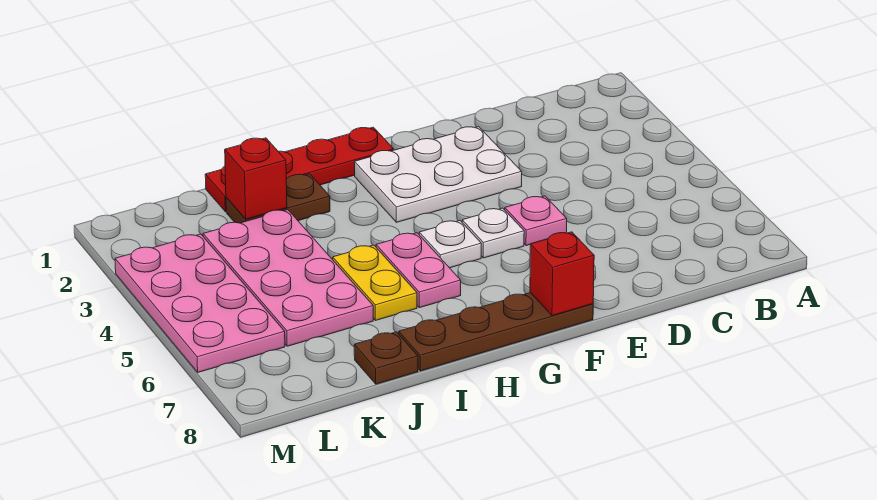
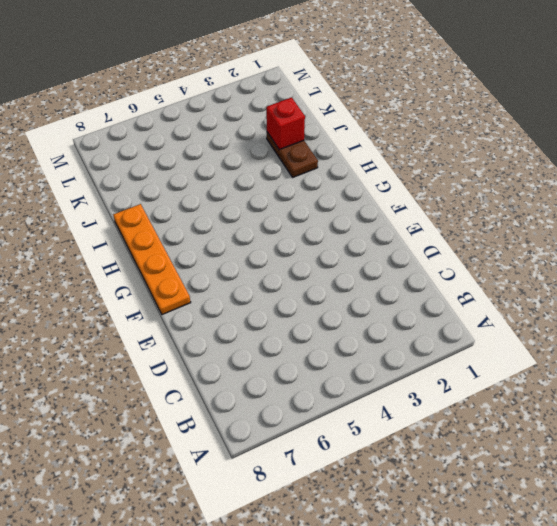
orange plate F8:I8 level 1 -> brown plate F8:I8 level 1
none -> white plate E2:G3 level 1
none -> pink plate E5 level 1
none -> white plate F5 level 1

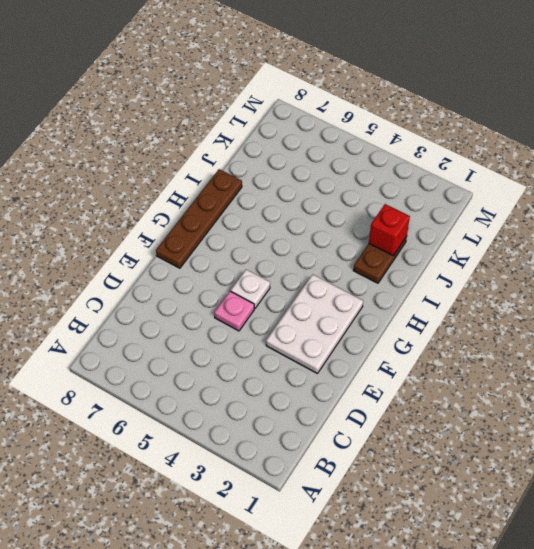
none -> red plate G1:J1 level 1
none -> white plate G5 level 1
none -> pink plate H5:H6 level 1

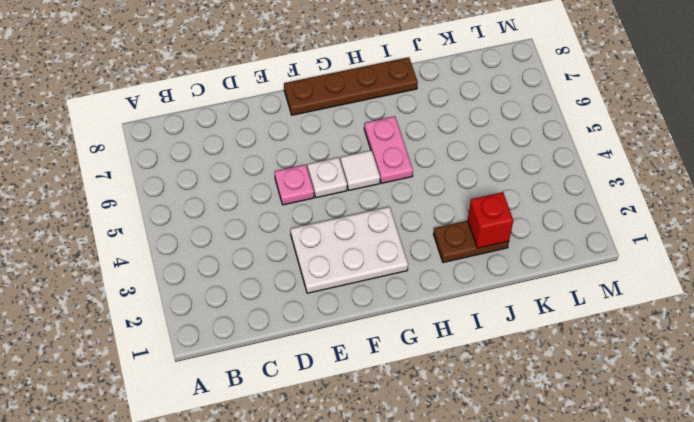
white tile G5 level 1 -> white plate G5 level 1
none -> red plate G1:J1 level 1
none -> yellow plate I5:I6 level 1
none -> pink plate J3:K6 level 1

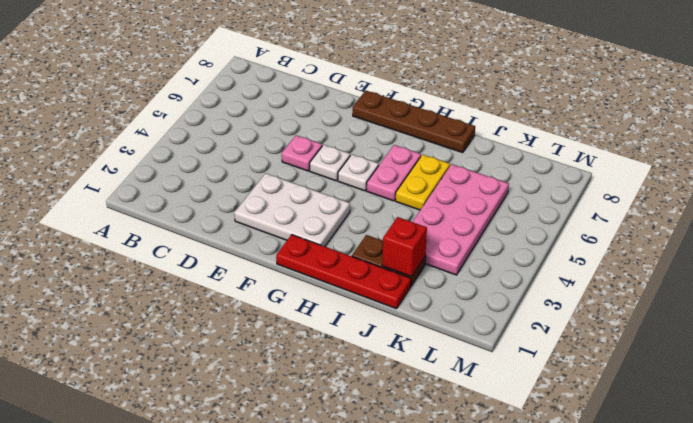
none -> brown plate J8 level 1
none -> pink plate L3:M6 level 1
none -> red brick F8 level 2

